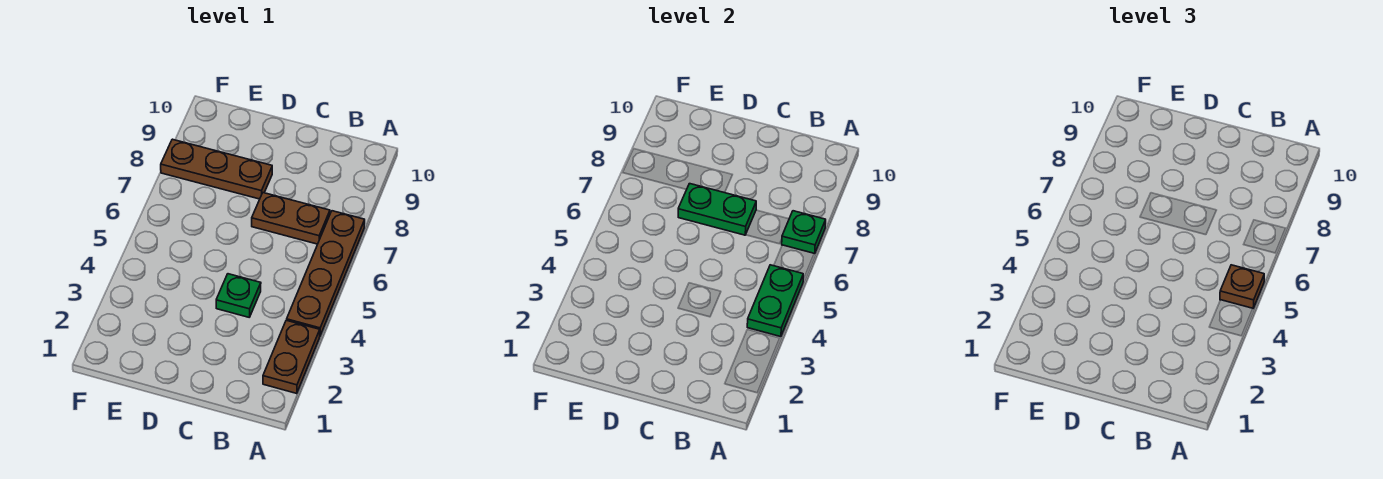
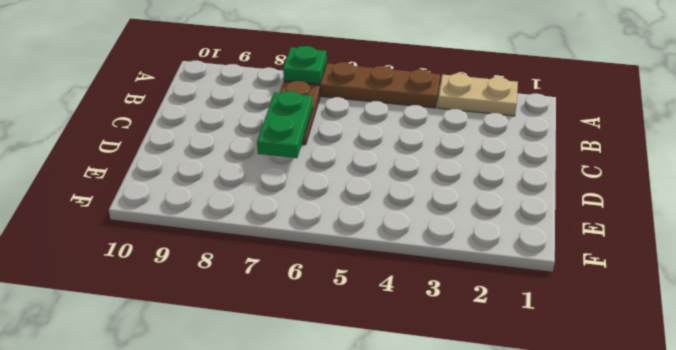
tan plate A2:A3 level 1 -> brown plate A2:A3 level 1
none -> green plate C4 level 1
none -> brown plate D8:F8 level 1

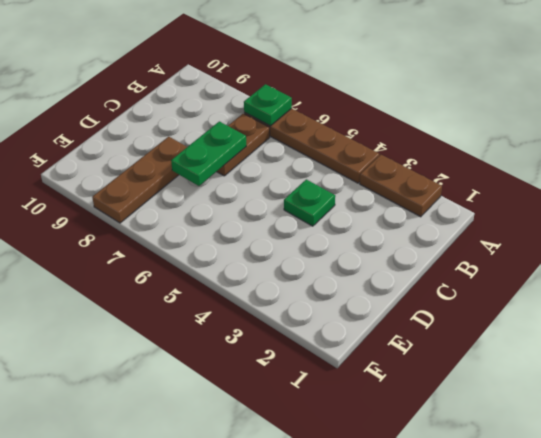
none -> green plate A4:A5 level 2
none -> brown plate A5 level 3

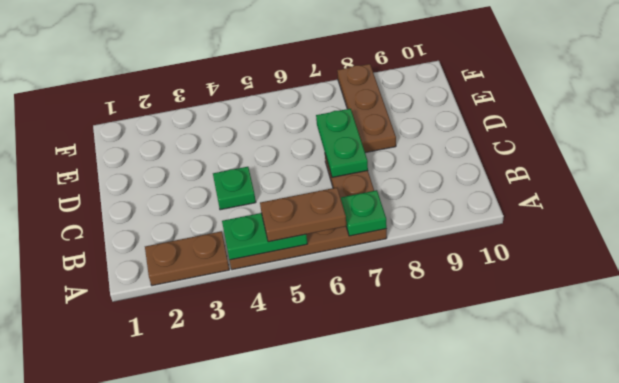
brown plate A5:A6 level 3 -> brown plate A5 level 3

